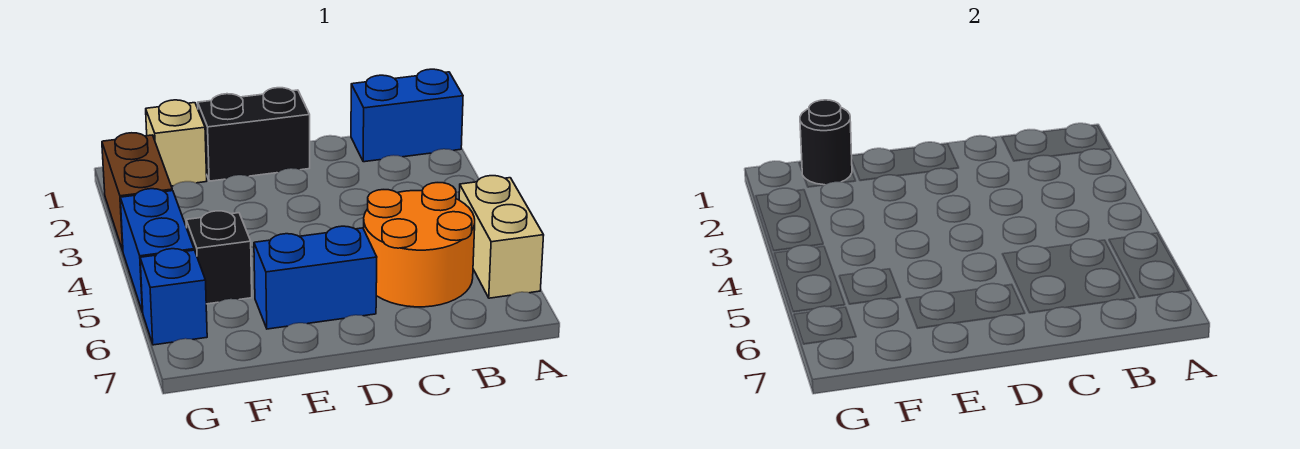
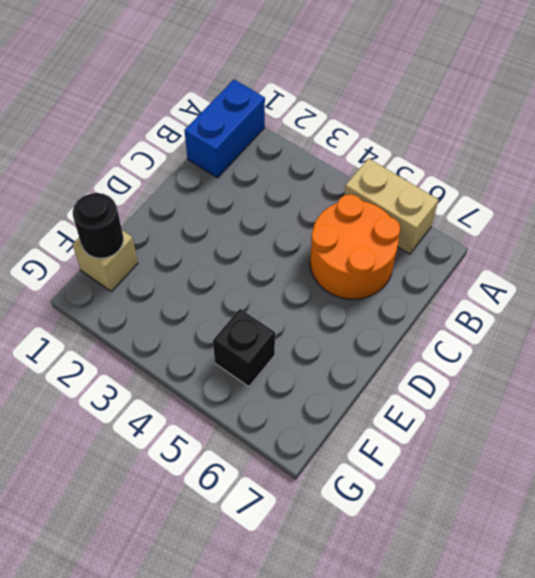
none -> black brick D1:E1 level 1
none -> blue brick D6:E6 level 1

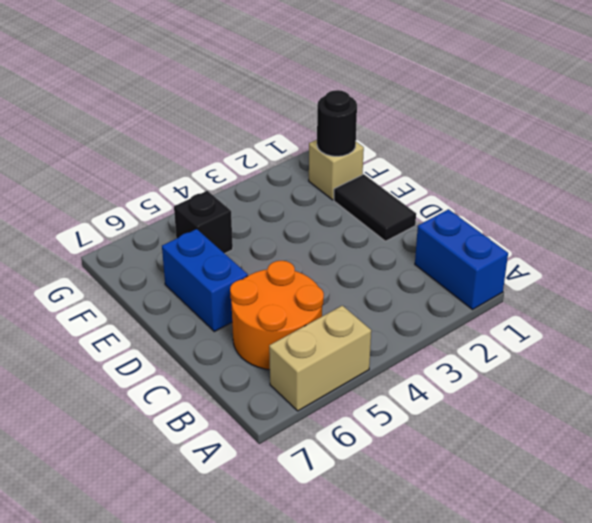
black tile D1:E1 level 1 -> black brick D1:E1 level 1
none -> brown brick G2:G3 level 1
none -> blue brick G4:G5 level 1

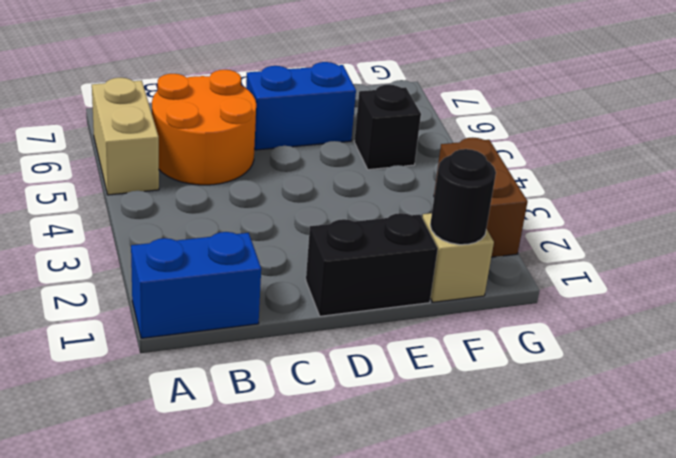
none -> blue brick G4:G5 level 1
none -> blue brick G6 level 1

